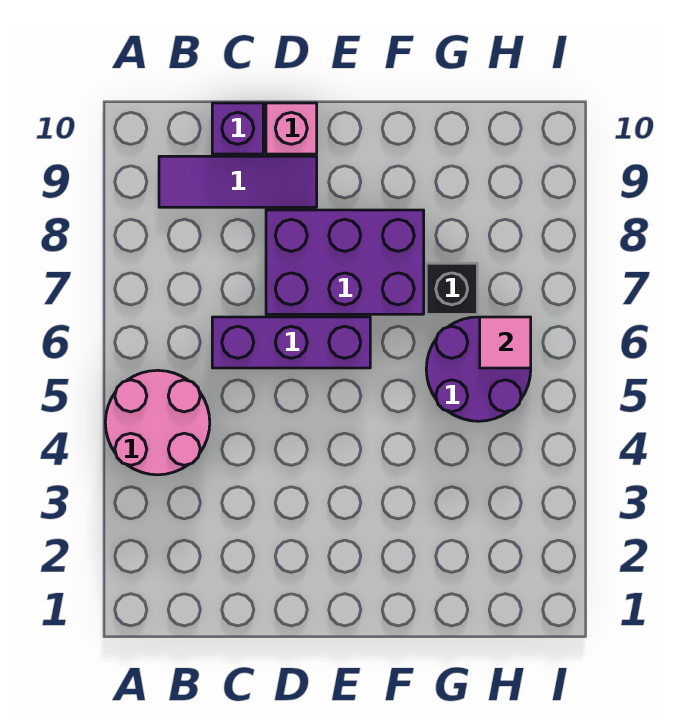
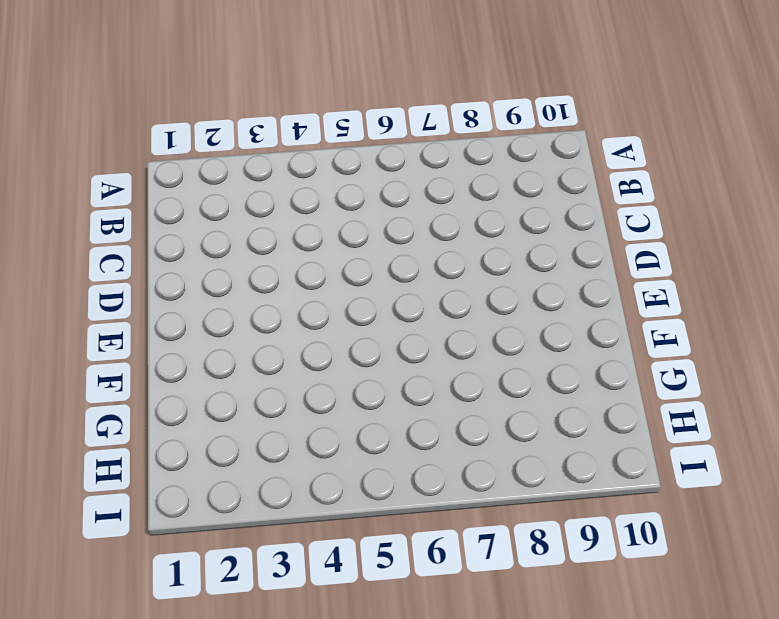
none -> pink round brick A4:B5 level 1
none -> purple tile B9:D9 level 1

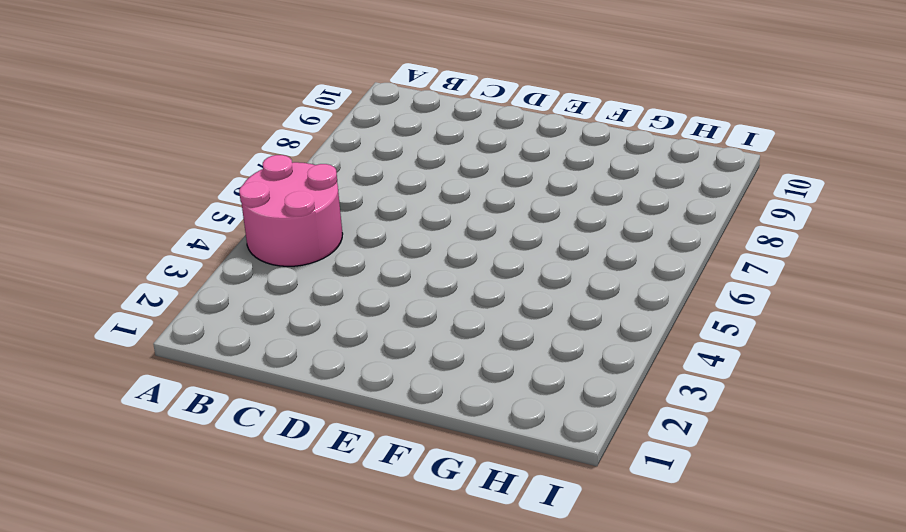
none -> purple tile B9:D9 level 1
none -> purple brick C6:E6 level 1

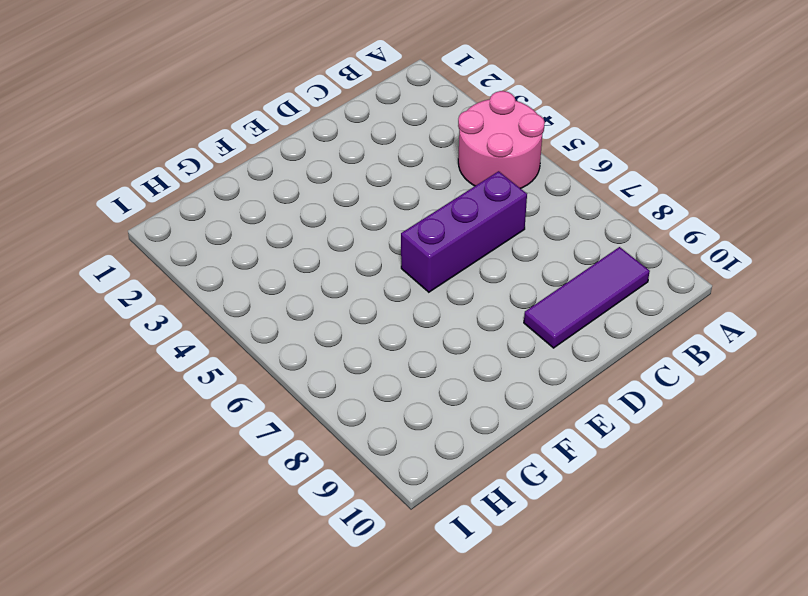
none -> purple brick C10 level 1
none -> purple brick D7:F8 level 1

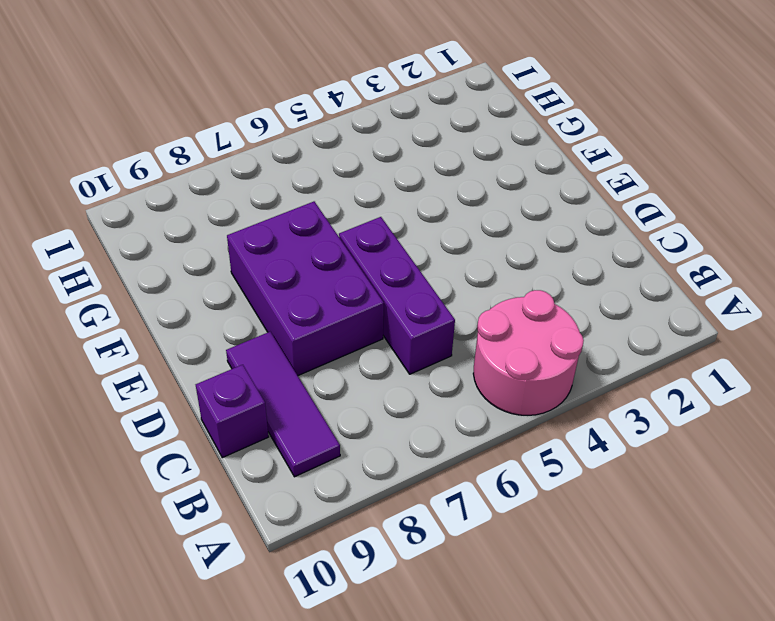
none -> pink brick D10 level 1
none -> purple round brick G5:H6 level 1

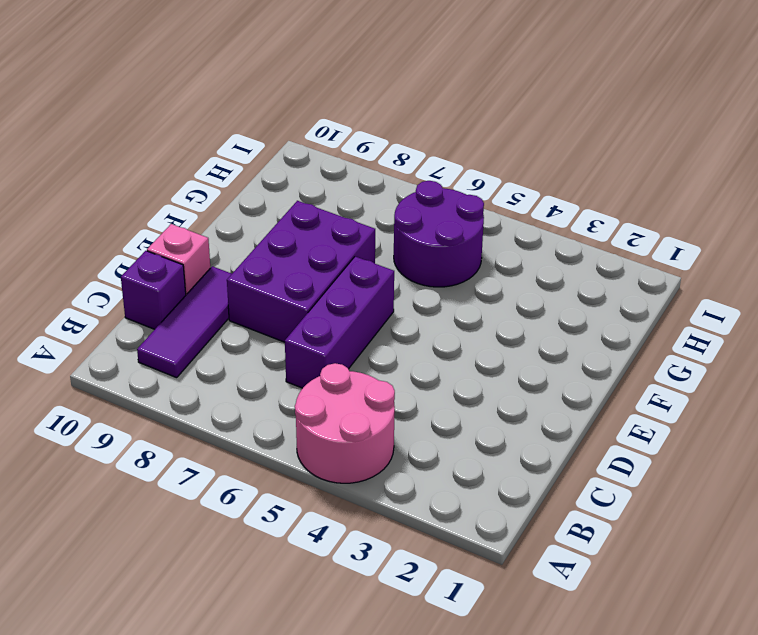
none -> black brick G7 level 1
none -> pink tile H6 level 2

